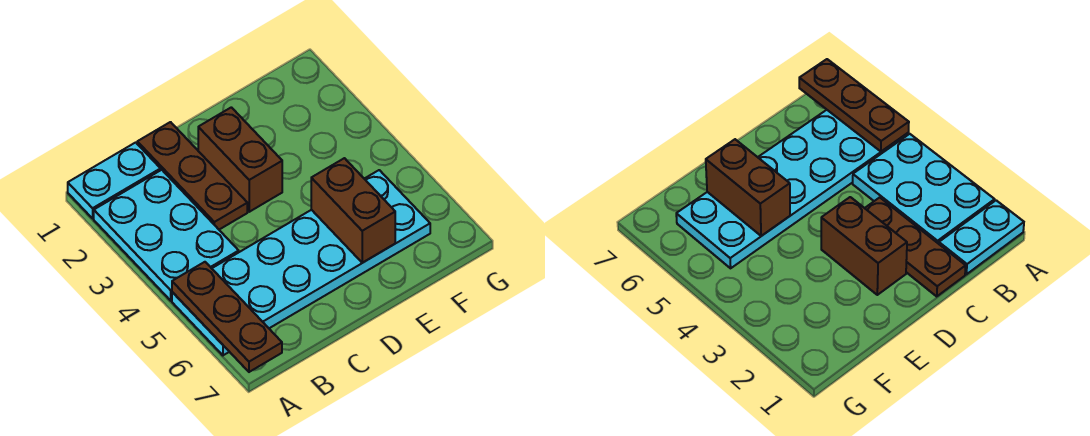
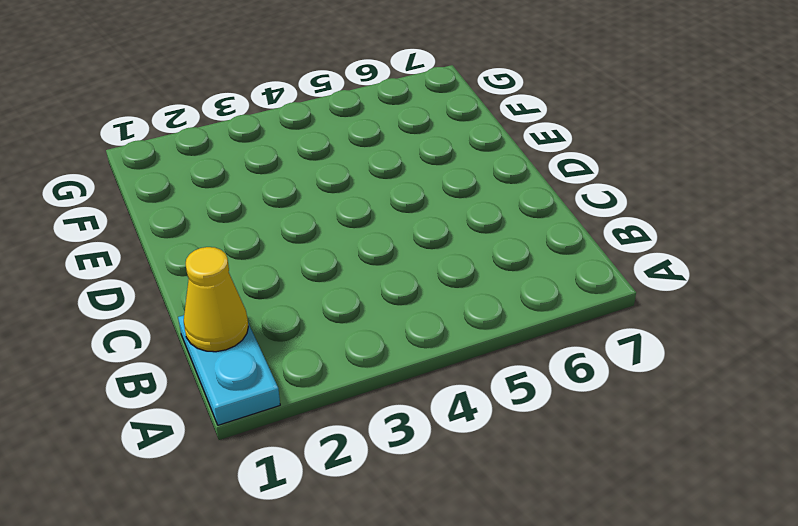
yellow cone B1 level 2 -> none
none -> cyan plate A2:B4 level 1
none -> cyan plate A5:F6 level 1

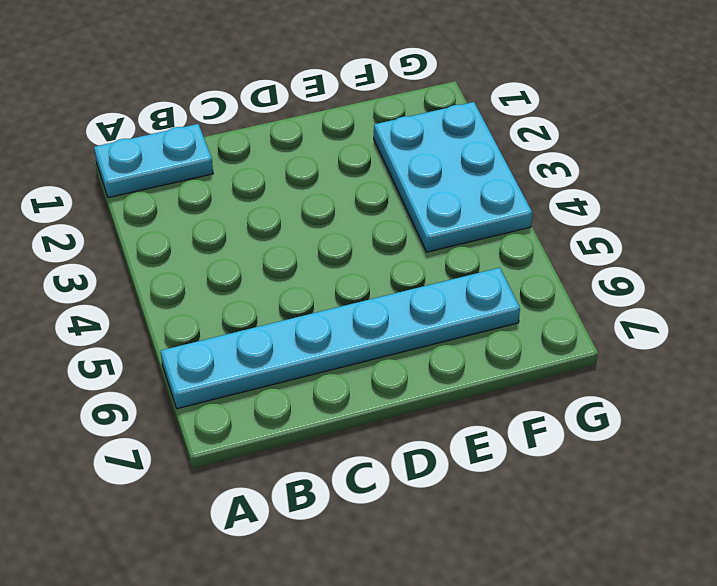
cyan plate A6:F6 level 1 -> cyan plate A5:F6 level 1
cyan plate F2:G4 level 1 -> cyan plate A2:B4 level 1
none -> brown plate C1:C3 level 1
none -> brown brick D2:D3 level 1

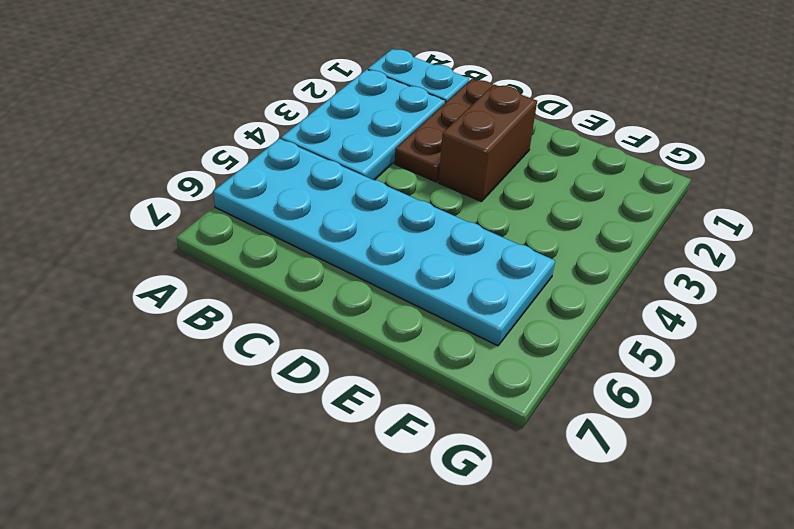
none -> brown plate A5:A7 level 2
none -> brown brick E5:E6 level 2

